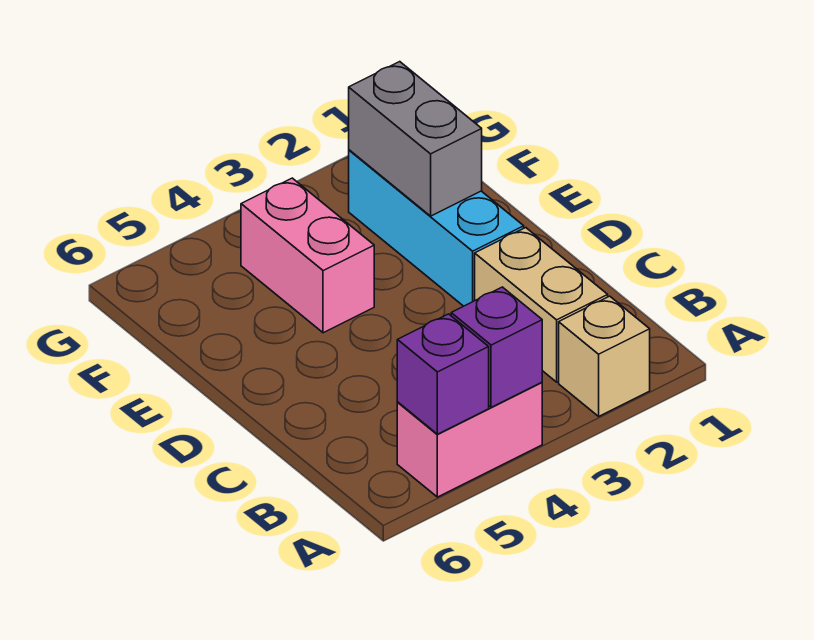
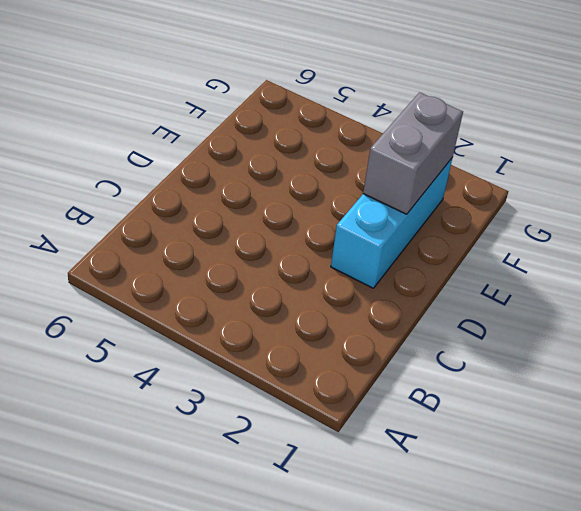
none -> tan brick A2 level 1
none -> pink brick A4:A5 level 1

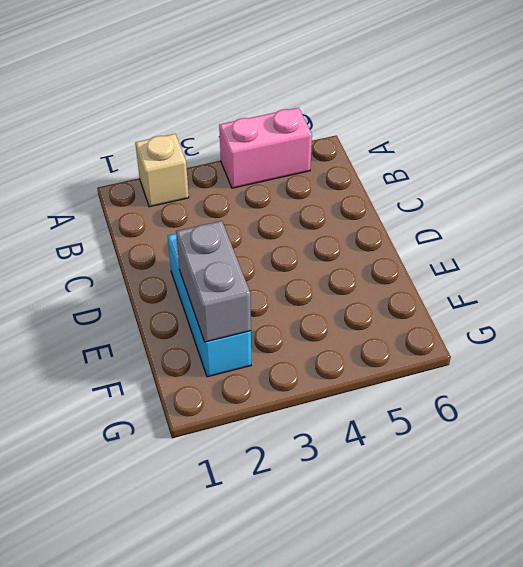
none -> tan brick B2:C2 level 1
none -> pink brick E4:F4 level 1

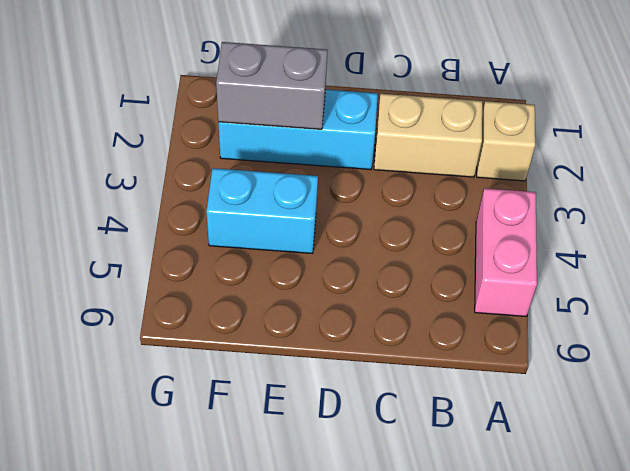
cyan brick E4:F4 level 1 -> pink brick E4:F4 level 1
none -> purple brick A4 level 2
none -> purple brick A5 level 2

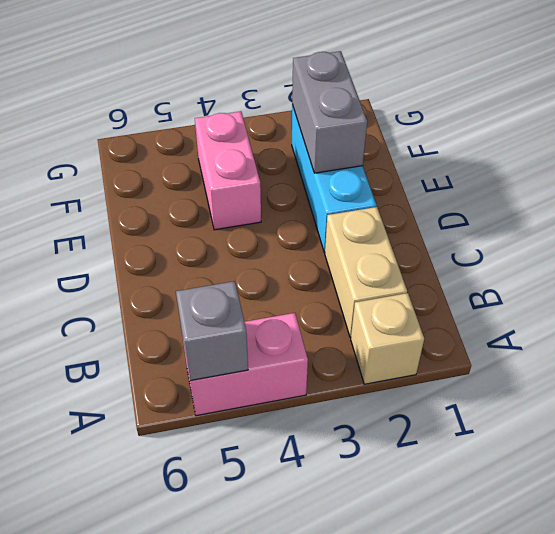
grey brick A5 level 2 -> purple brick A5 level 2
none -> purple brick A4 level 2

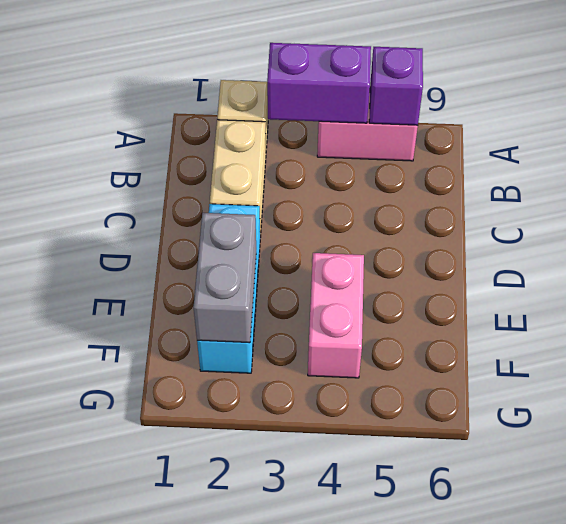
purple brick A3:A4 level 2 -> purple brick A4 level 2

